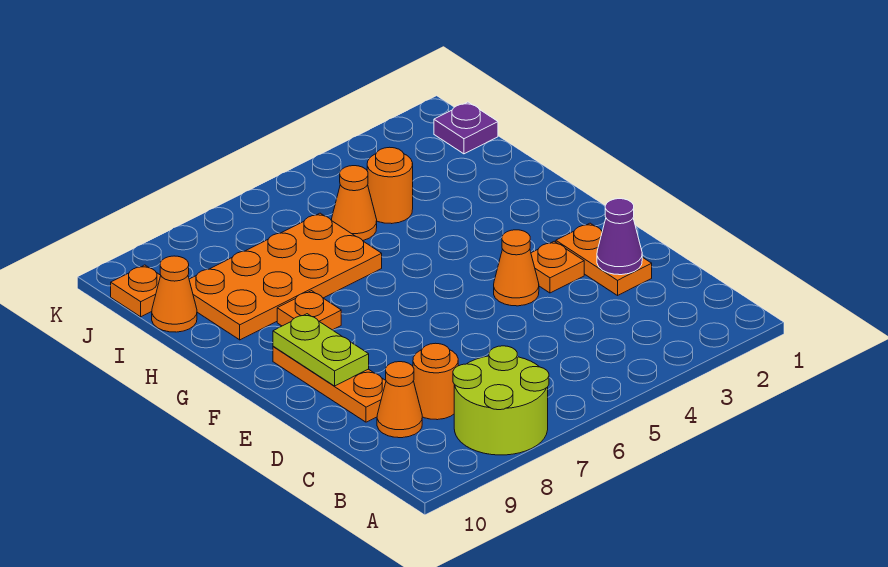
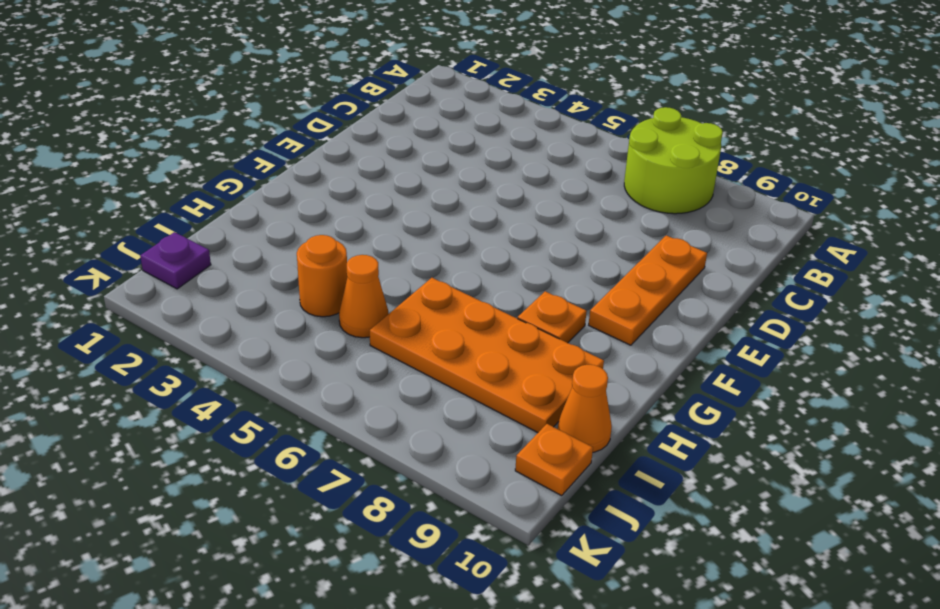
none -> orange round brick C8 level 1
none -> orange cone C9 level 1
none -> orange plate D2:E2 level 1

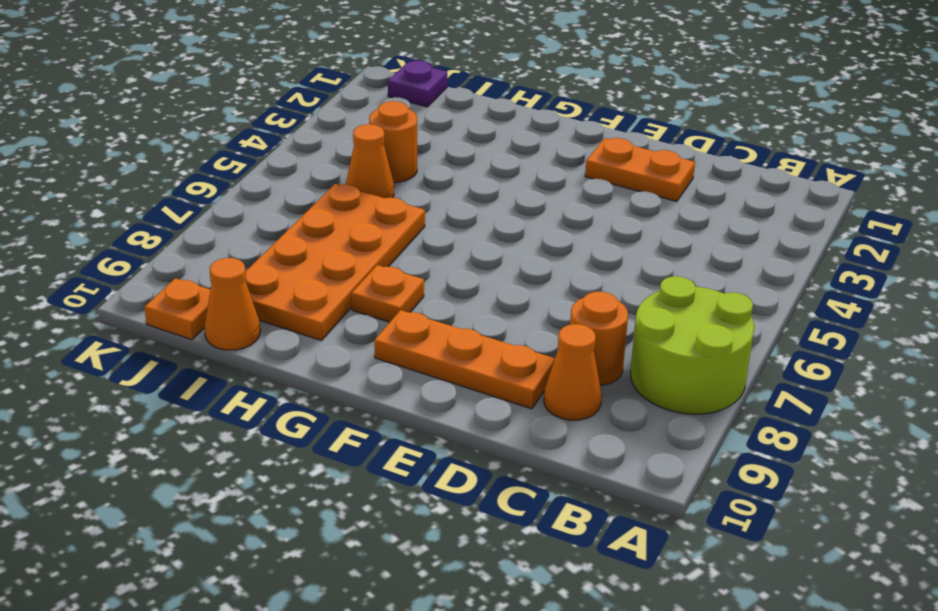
none -> orange plate E3 level 1
none -> orange cone E4 level 1
none -> purple cone D2 level 2

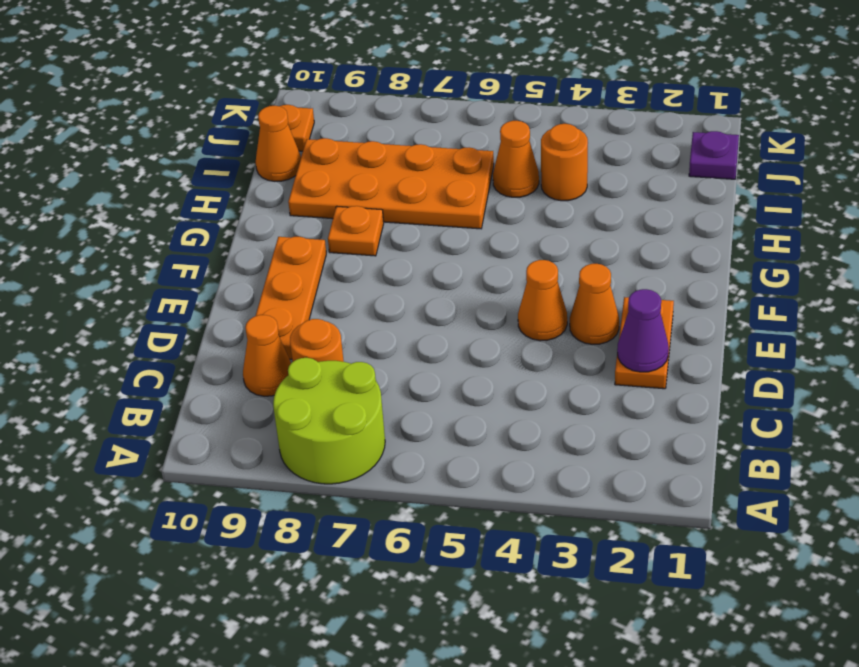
orange cone E3 level 1 -> orange plate E3 level 1
none -> lime plate E9:F9 level 2

